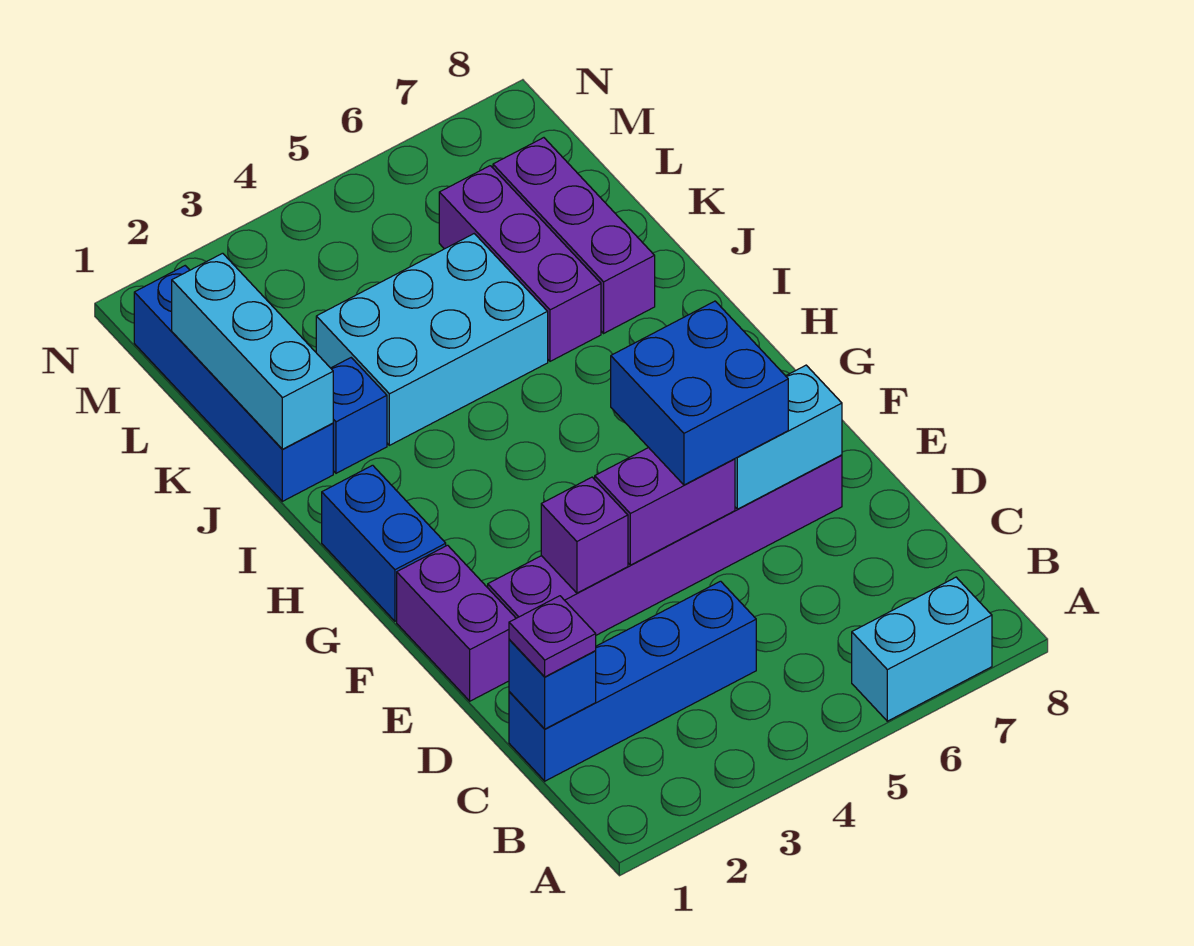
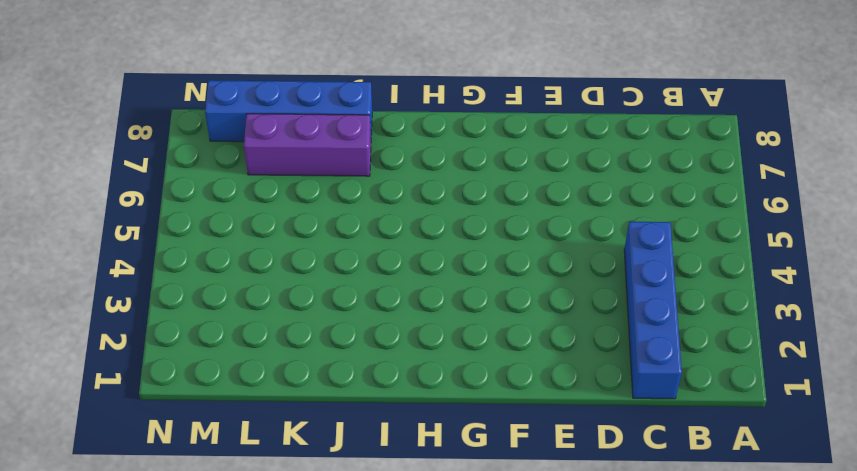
blue brick J8:M8 level 1 -> blue brick J1:M1 level 1
none -> cyan brick A6:A7 level 1
none -> purple brick E1:F1 level 1
none -> purple brick E2:E7 level 1

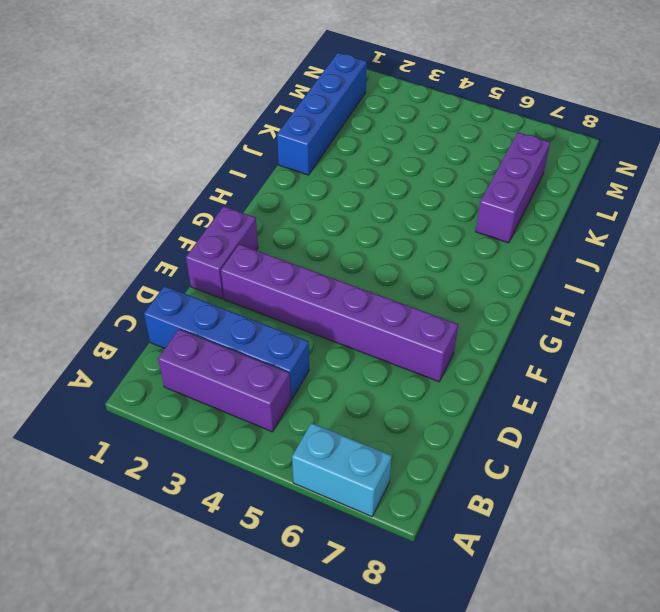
purple brick B2:B4 level 1 -> purple brick J6:L6 level 1
none -> blue brick G1:H1 level 1
none -> blue brick J2 level 1
none -> cyan brick J3:K5 level 1

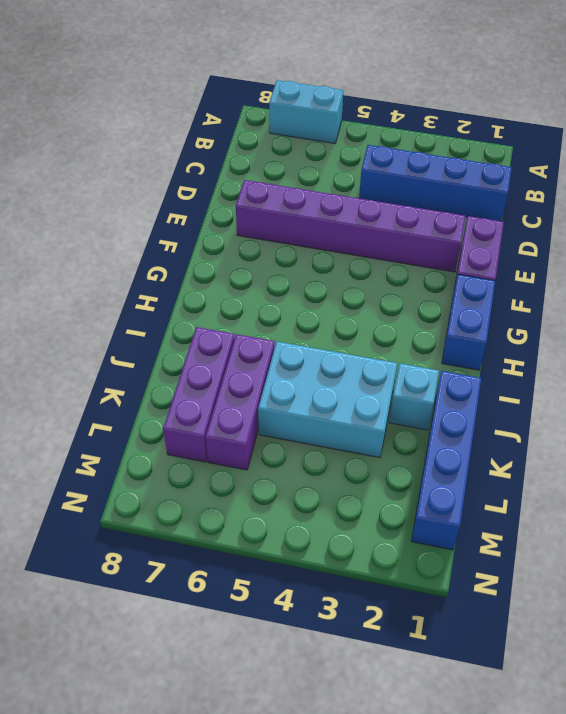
cyan brick J2 level 1 -> blue brick J2 level 1
none -> blue brick C1 level 2
none -> purple brick E3 level 2
none -> purple brick E4:E5 level 2

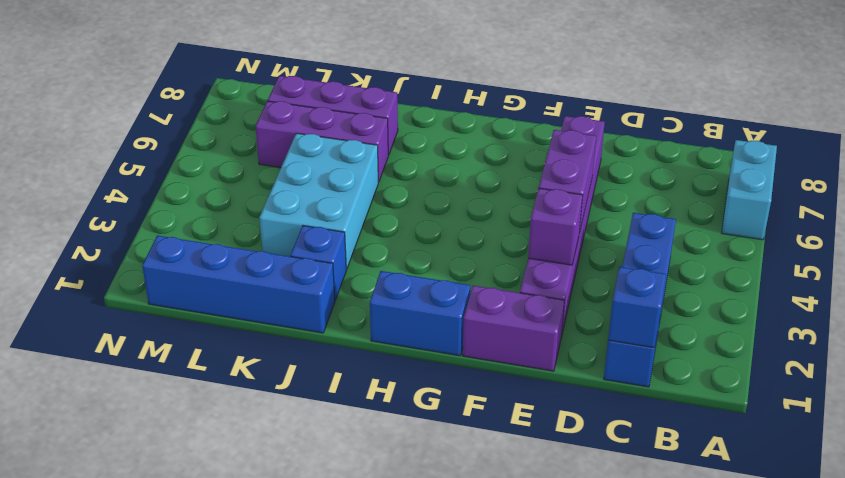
none -> cyan brick E6:E7 level 2
none -> cyan brick J1:L1 level 2
none -> purple plate C1 level 3

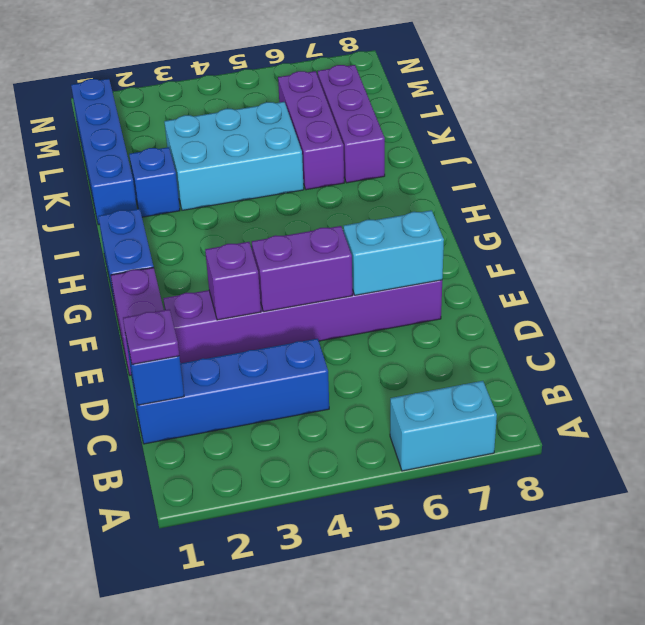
none -> cyan brick J1:L1 level 2
none -> blue brick E5:F6 level 3

